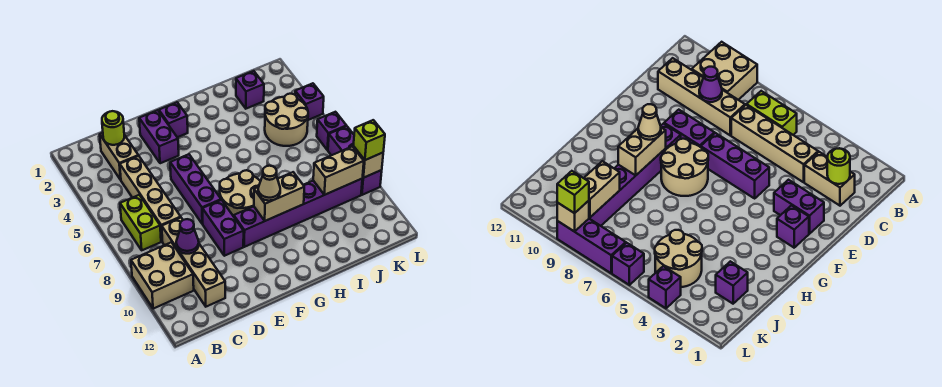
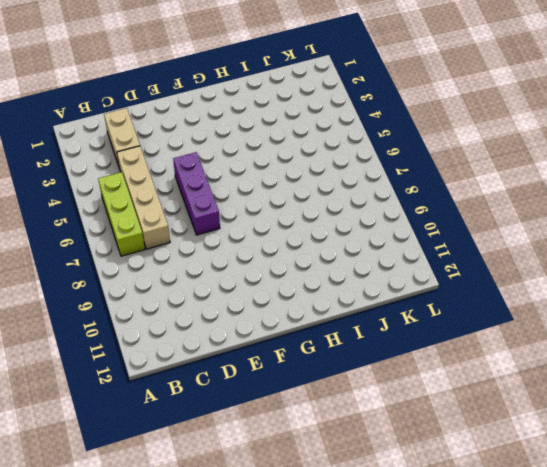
lime brick B5:B7 level 1 -> lime brick B6:B7 level 1
none -> tan brick A9:B10 level 1
none -> tan brick C8:C11 level 1
none -> purple brick E2:E3 level 1

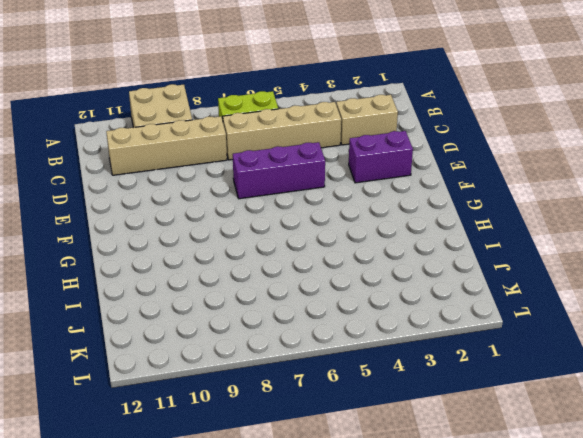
none -> purple brick E8:E9 level 1
none -> purple brick F2 level 1
none -> tan round brick F7:G8 level 1

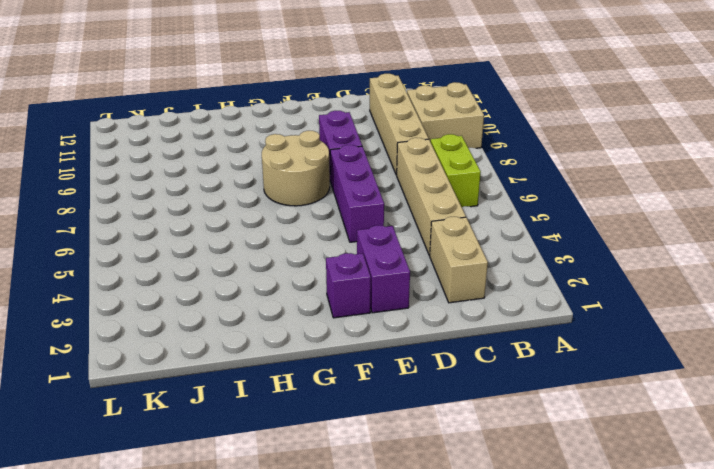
none -> purple brick F9:K9 level 1
none -> purple brick J2 level 1
none -> tan round brick J4:K5 level 1

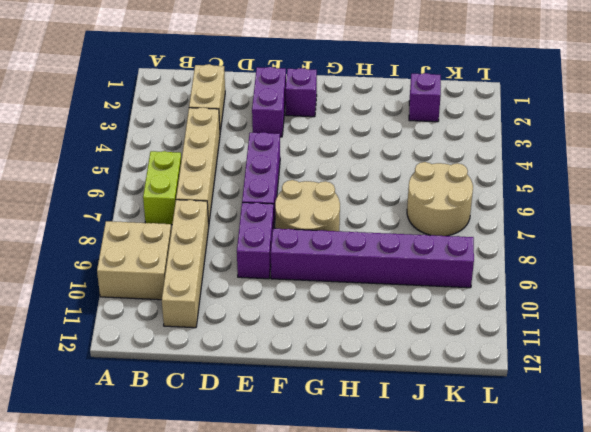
tan round brick J6:K7 level 1 -> tan round brick J4:K5 level 1
none -> purple brick L4 level 1
none -> purple brick L6 level 1
none -> purple brick L7:L9 level 1

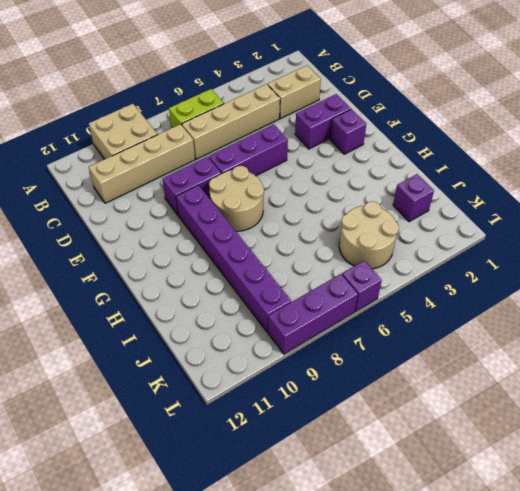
none -> purple brick L4 level 1
none -> lime round brick C2 level 2
none -> purple cone C9 level 2

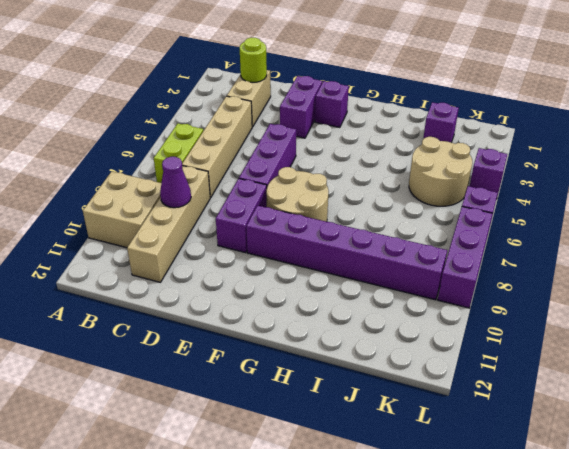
none -> tan brick G9:H9 level 2
none -> tan brick J9:K9 level 2
none -> tan brick L9 level 2

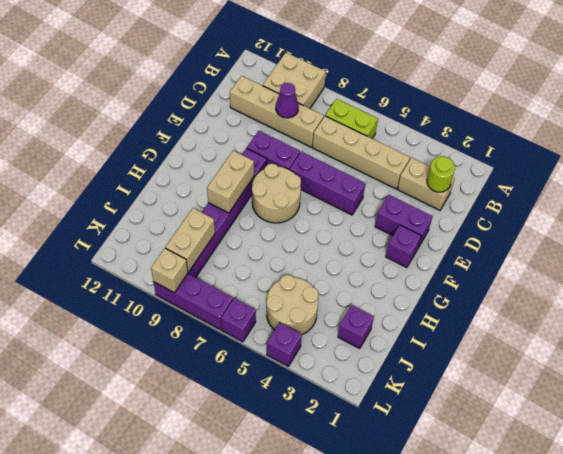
none -> tan cone G9 level 3
none -> lime brick L9 level 3

